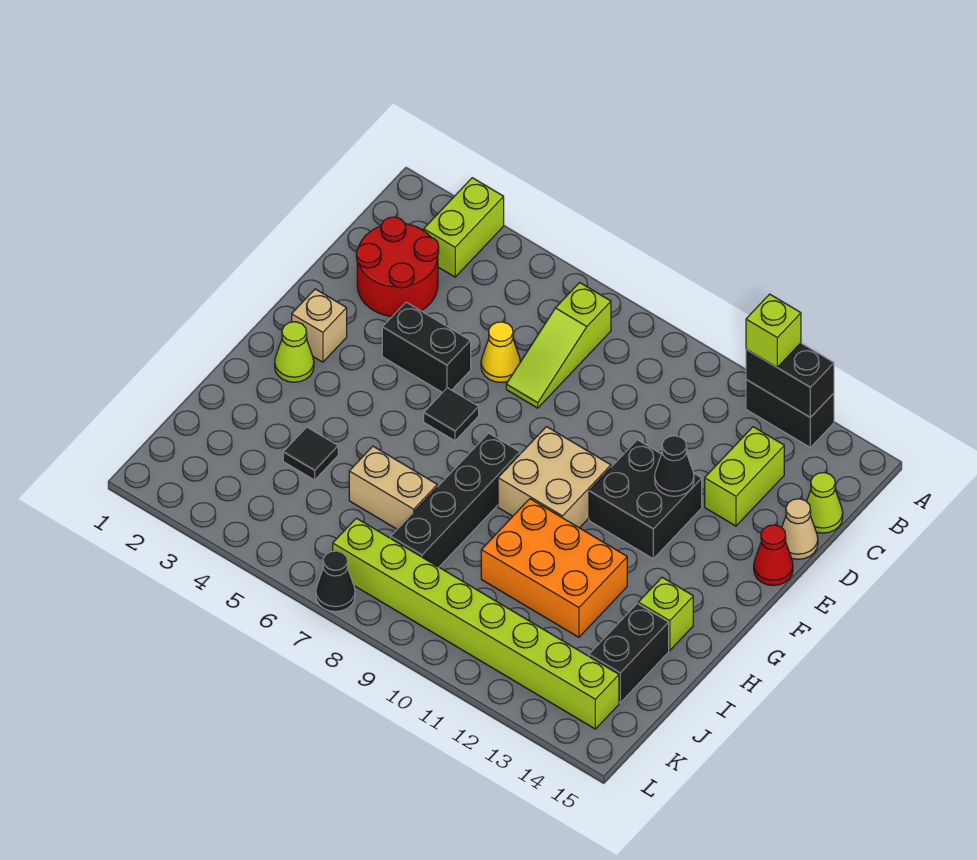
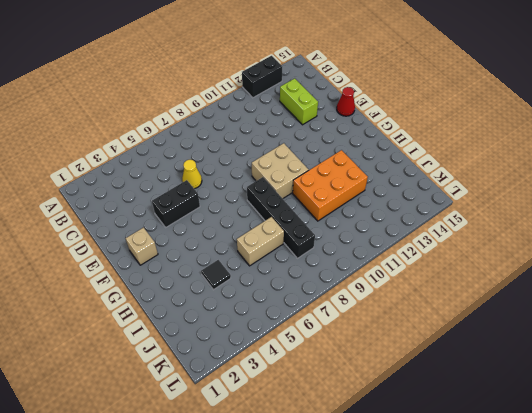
none -> lime brick A3:B3 level 1
none -> lime slope B7:D7 level 1 top B
none -> red round brick C2:D3 level 1

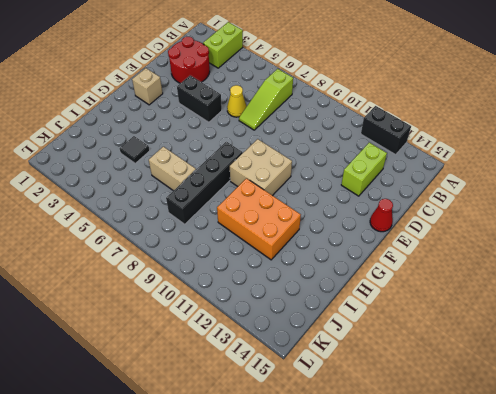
none -> lime cone C15 level 1
none -> tan cone D15 level 1
none -> black brick E11:F12 level 1

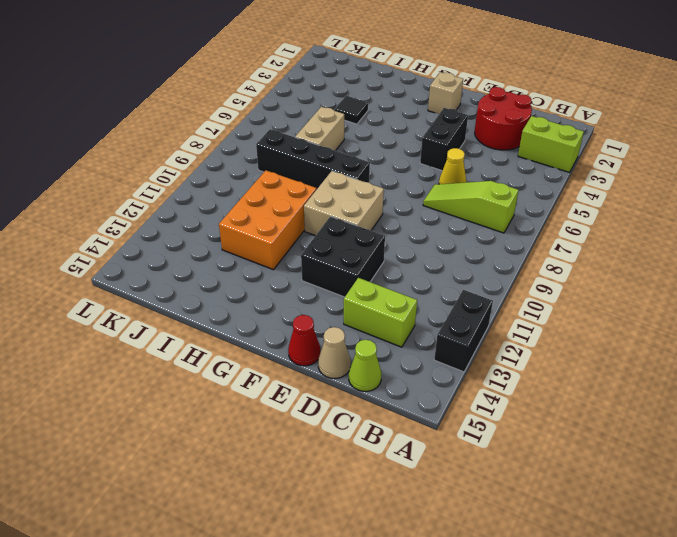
none -> black tile F6 level 1
none -> lime cone G2 level 1
none -> lime brick H14 level 1

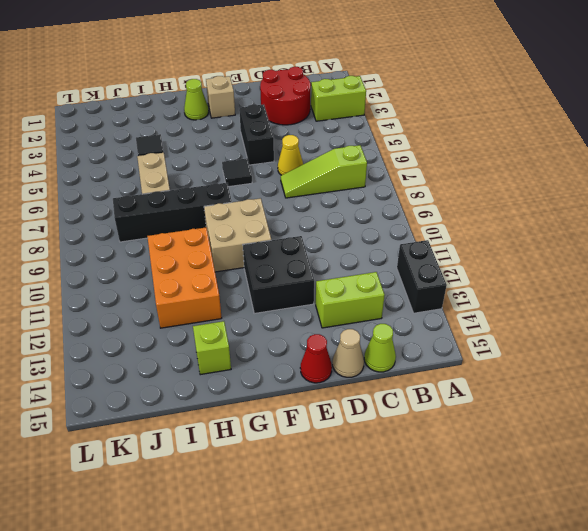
none -> black brick I14:J14 level 1
none -> lime brick K7:K14 level 1
none -> black cone L7 level 1

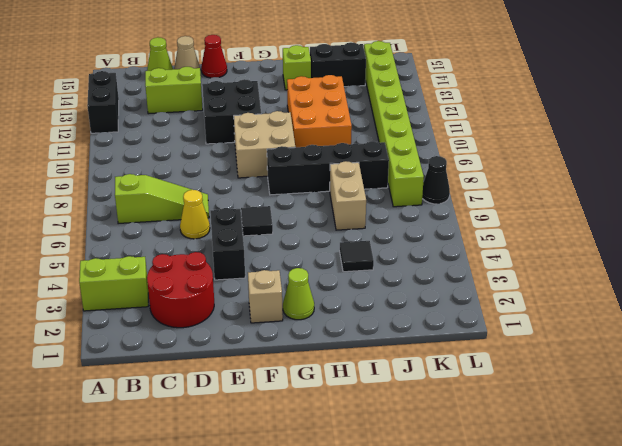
none -> black brick A12:A13 level 2
none -> black cone E12 level 2
none -> lime brick A12 level 3

